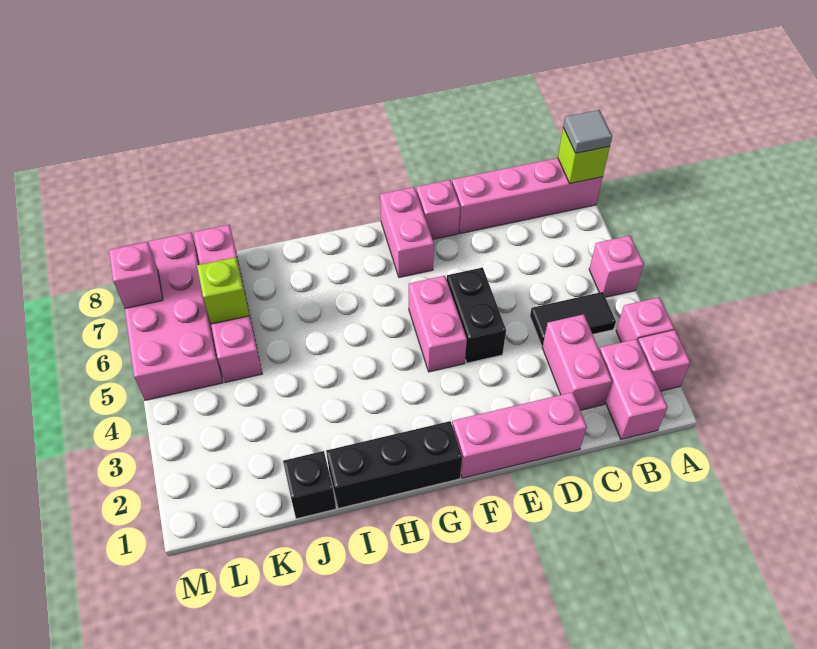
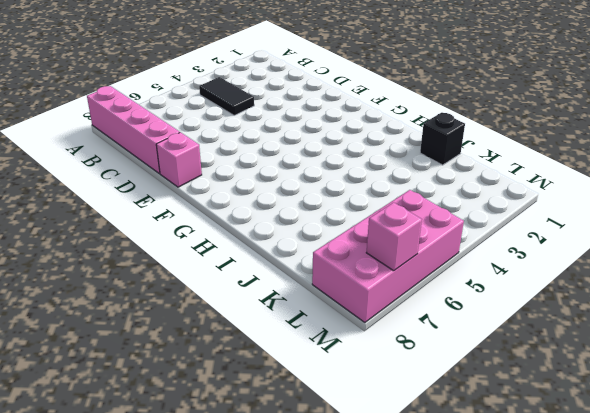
none -> pink brick A2 level 1
none -> pink brick A3 level 1
none -> pink brick A5 level 1

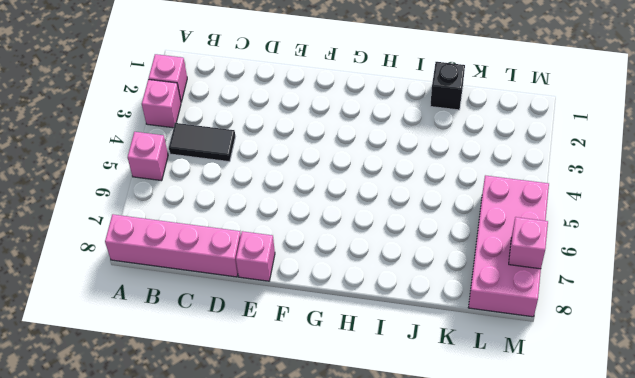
none -> pink brick B1:B2 level 1
none -> pink brick C2:C3 level 1
none -> pink brick D1:F1 level 1

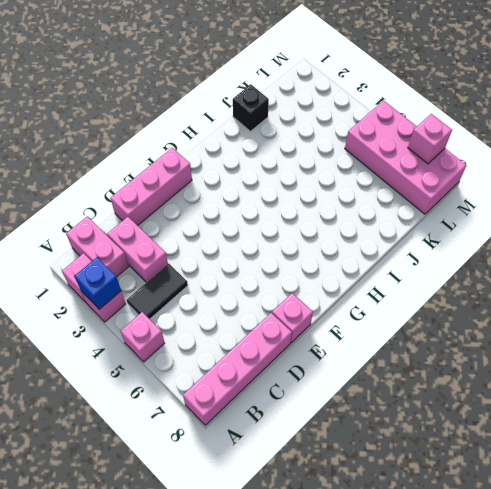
blue brick A3 level 2 -> none
none -> black brick E4:E5 level 1
none -> pink brick F4:F5 level 1
none -> pink brick F7:F8 level 1

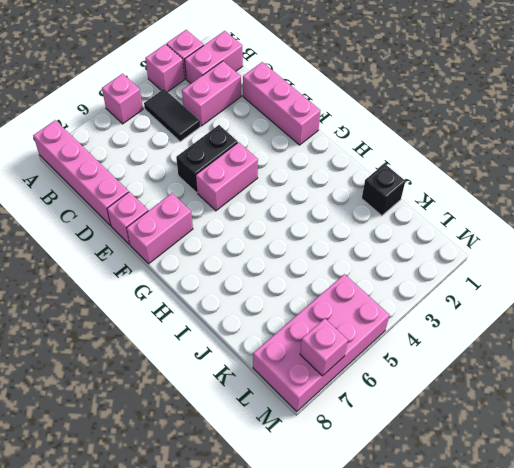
none -> black brick G1:I1 level 1
none -> pink brick K5:K8 level 1
none -> lime brick A8 level 2

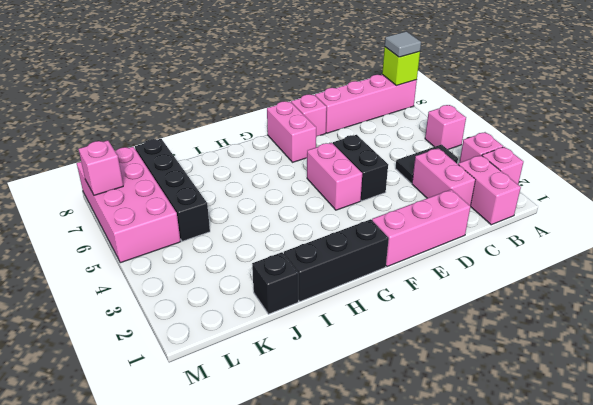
black brick K5:K8 level 1 -> pink brick K5:K8 level 1
none -> lime brick K6 level 2

